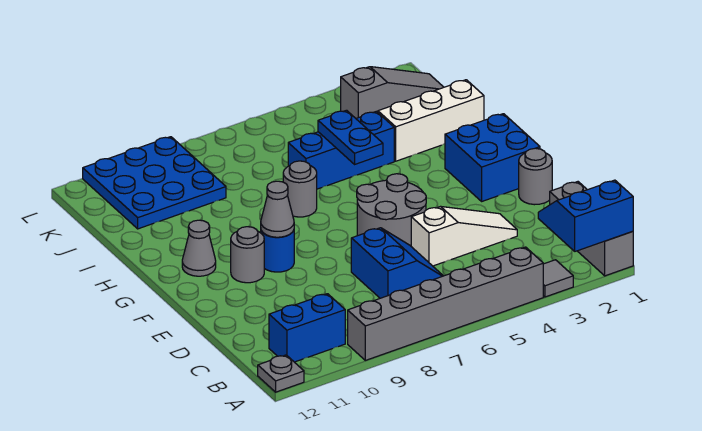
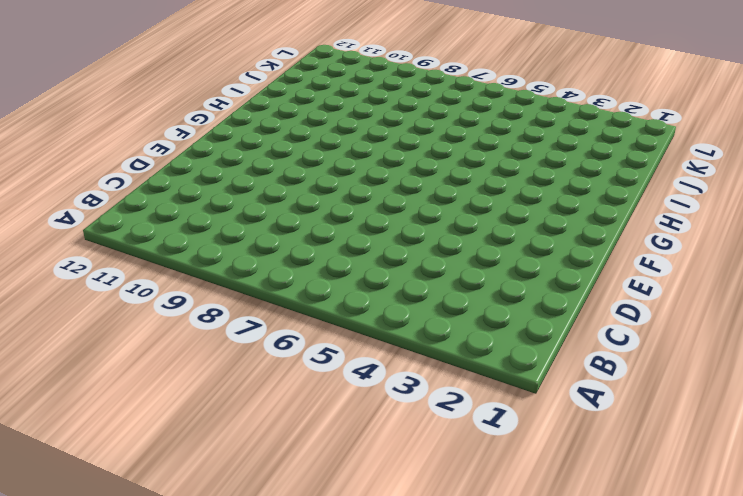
none -> grey brick A1:C1 level 1
none -> grey tile A3 level 1
none -> grey brick A4:A9 level 1

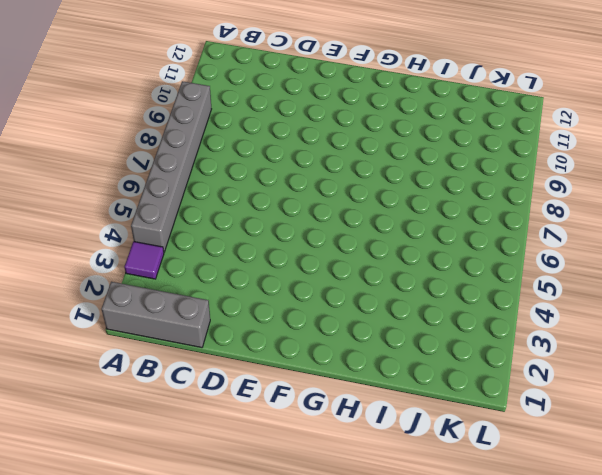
purple tile A3 level 1 -> grey tile A3 level 1
none -> grey plate A12 level 1
none -> blue brick B10:B11 level 1
none -> blue slope C6:D7 level 1 top 7

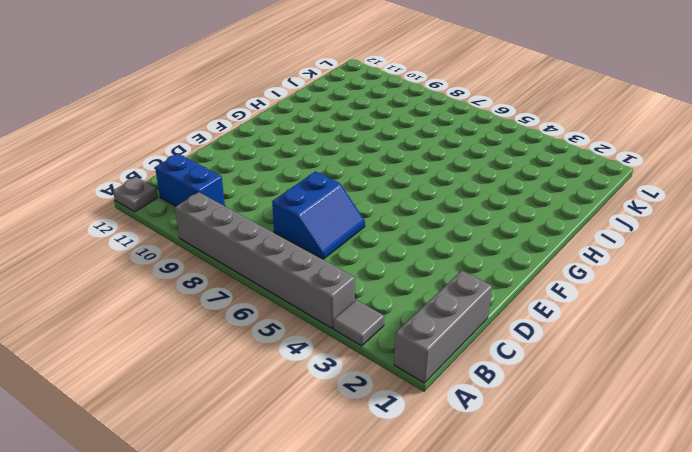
none -> white slope D3:D5 level 1 top 5
none -> grey round brick E1 level 1
none -> grey round brick E5:F6 level 1

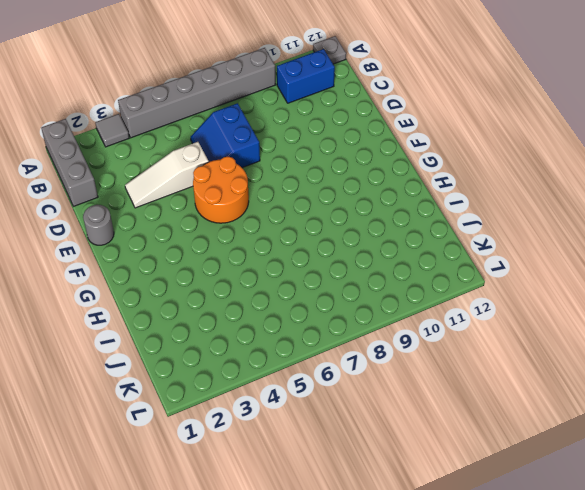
orange round brick E5:F6 level 1 -> grey round brick E5:F6 level 1
none -> blue brick F1:G2 level 1
none -> blue round brick F9 level 1
none -> grey round brick F10 level 1

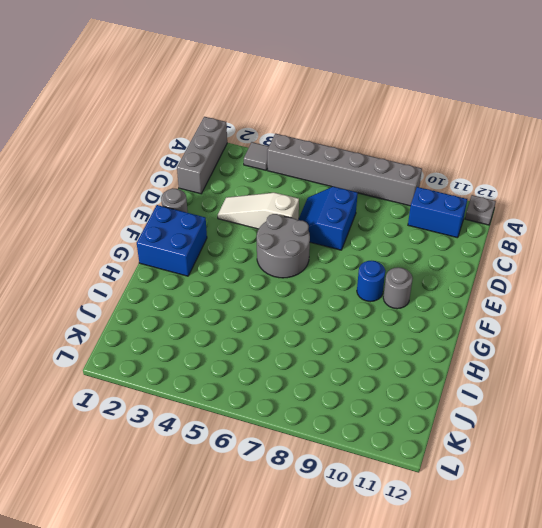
none -> grey cone G11 level 1
none -> grey round brick H7 level 1
none -> white brick I1:I3 level 1

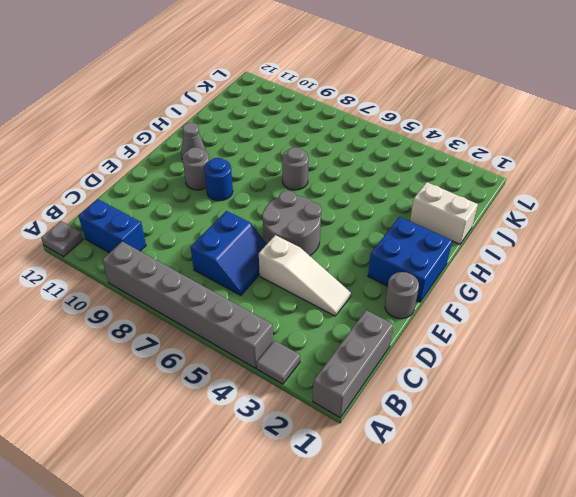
white brick I1:I2 level 1 -> white brick I1:I3 level 1
none -> blue brick I4:I6 level 1
none -> blue plate J9:L11 level 1
none -> grey slope K1:K3 level 1 top 3

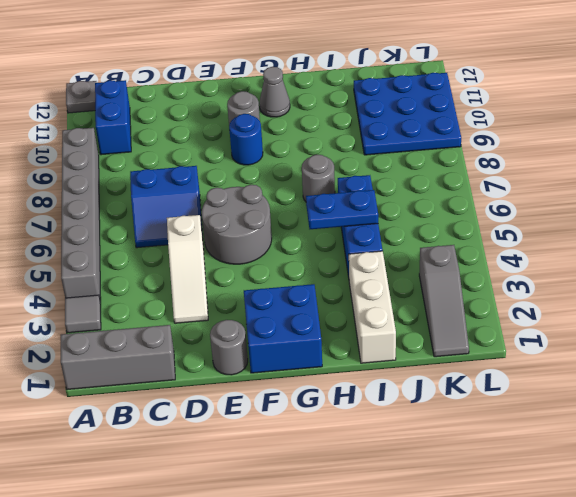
none -> blue slope A1:B2 level 2 top A
none -> grey cone F9 level 2

